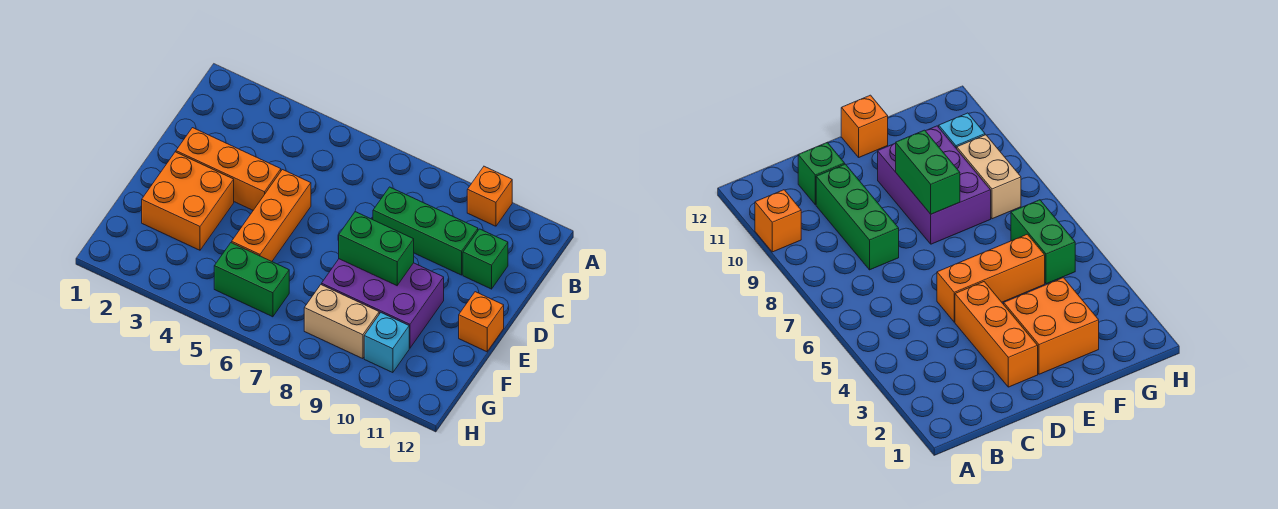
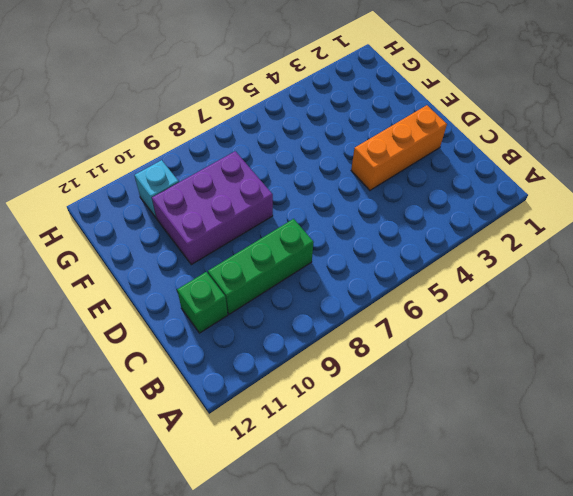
none -> orange brick A10 level 1
none -> orange brick D5:F5 level 1
none -> orange brick E2:F3 level 1

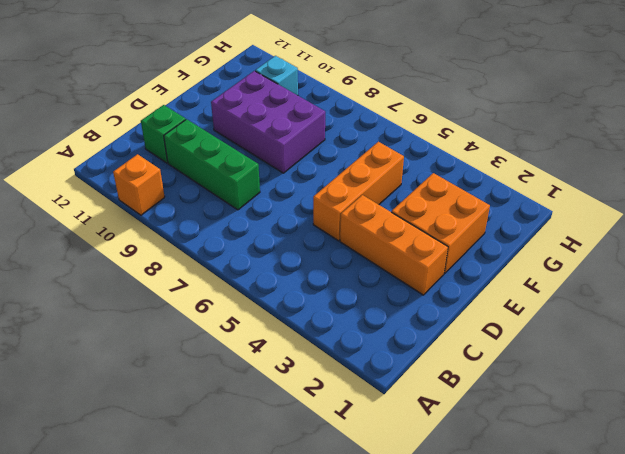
none -> orange brick E12 level 1
none -> green brick G5:G6 level 1
none -> tan brick G8:G9 level 1

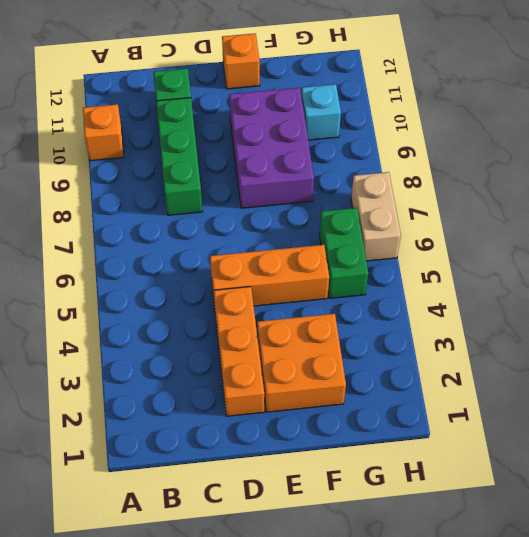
tan brick H6:H7 level 1 -> tan brick G8:G9 level 1
none -> green brick E8:E9 level 2

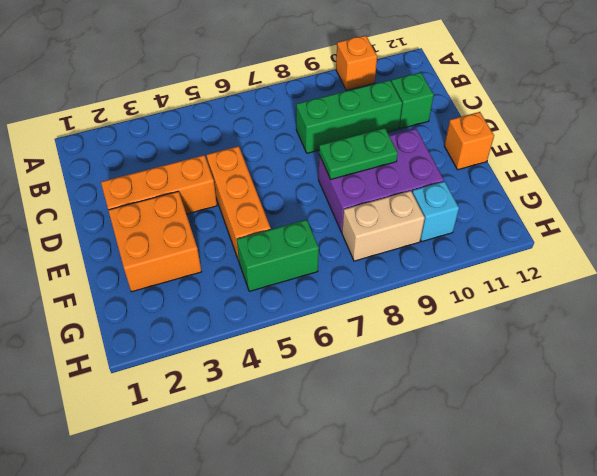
green plate E8:E9 level 2 -> green brick E8:E9 level 2

